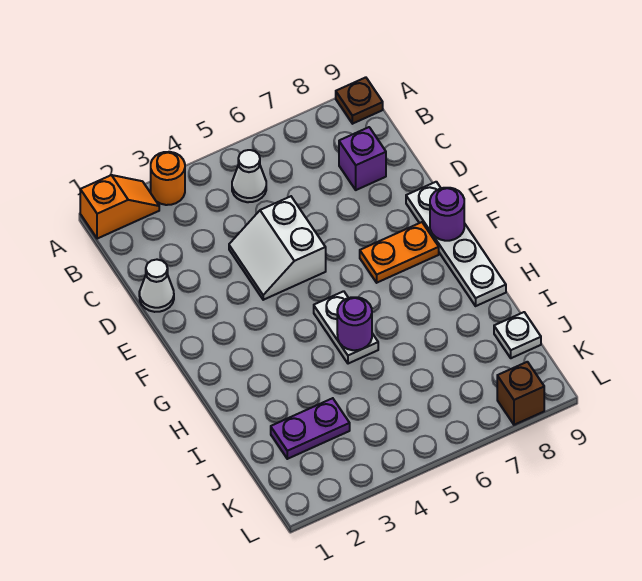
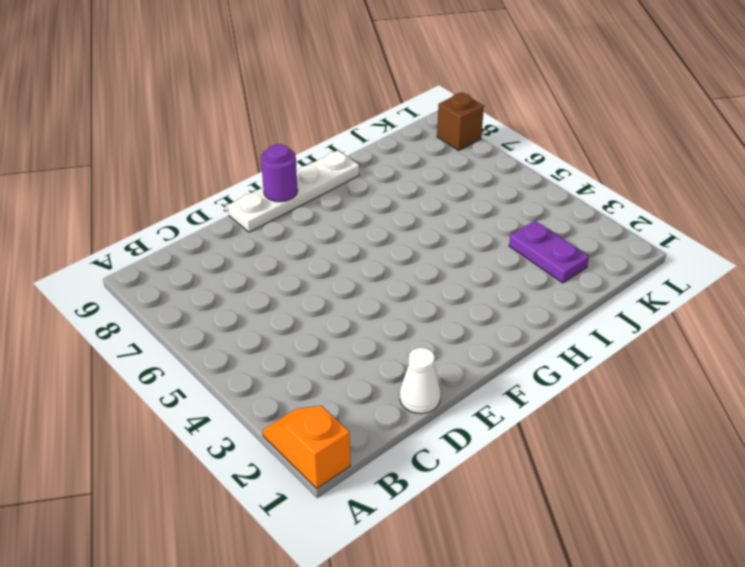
none -> orange round brick A3 level 1
none -> brown plate A9 level 1
none -> white cone B5 level 1

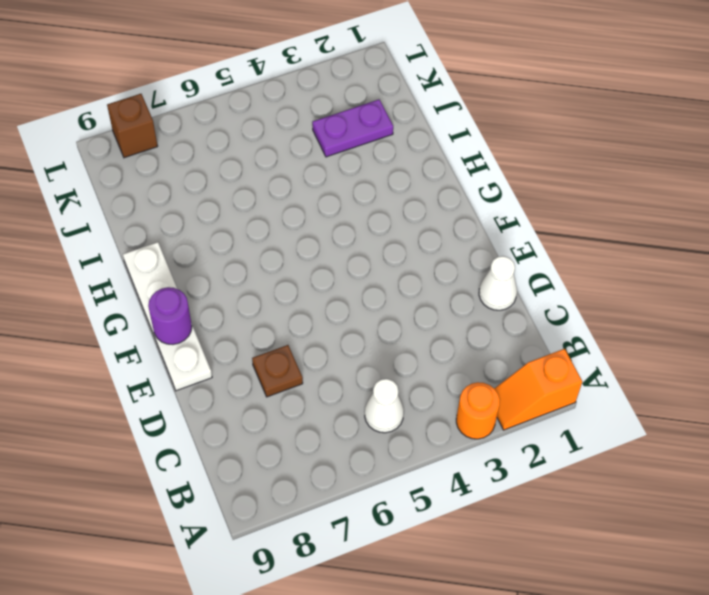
brown plate D7 level 1 -> brown plate A9 level 1
none -> purple brick C8 level 1
none -> white slope D4:E5 level 1 top 5
none -> orange plate F7:F8 level 1

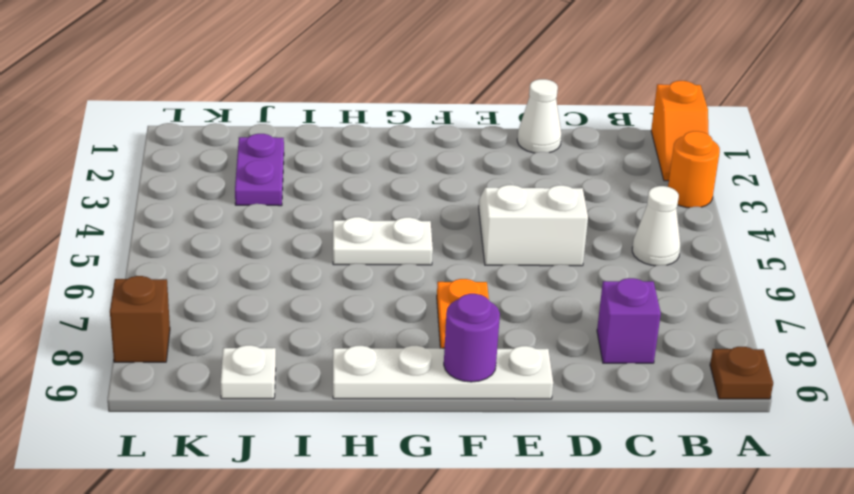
none -> purple round brick H5 level 2

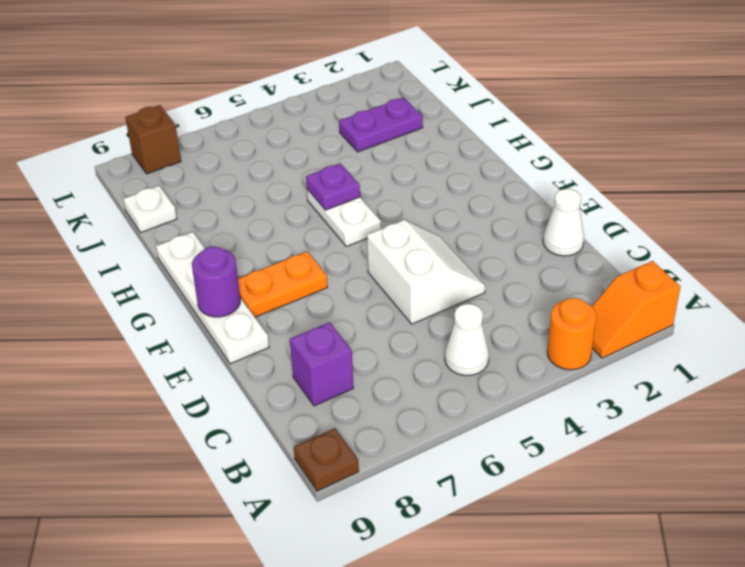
purple plate H5 level 2 -> purple round brick H5 level 2

